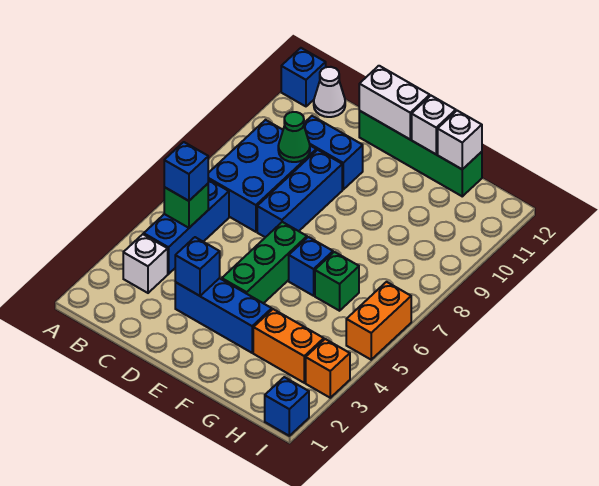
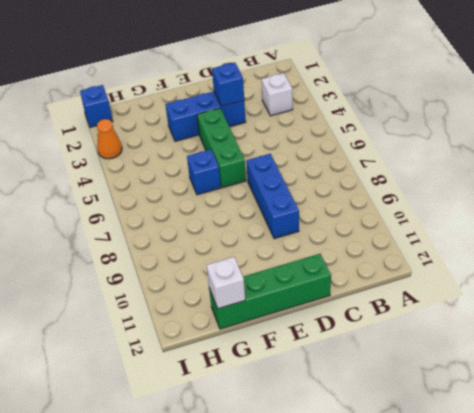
orange cone I3 level 1 -> orange brick I3 level 1
none -> blue brick A12 level 1
none -> blue brick B4:B6 level 1
none -> blue brick B7:C9 level 1

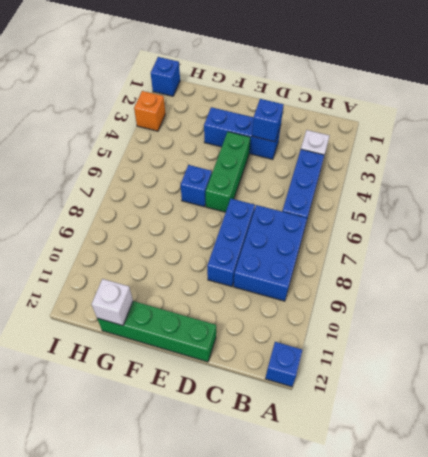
none -> white cone B12 level 1
none -> blue brick C10:D10 level 1
none -> orange brick G3:H3 level 1

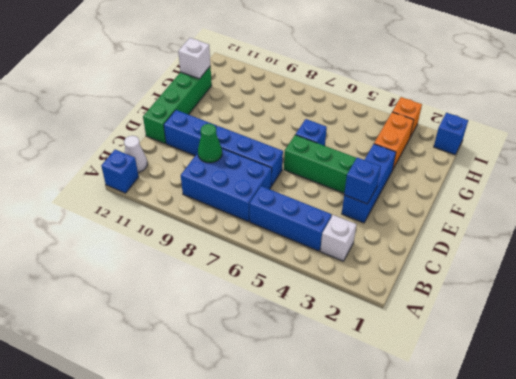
blue brick D10:D11 level 1 -> blue brick C10:D10 level 1
none -> green brick G6 level 1
none -> orange brick I5:I6 level 1
none -> green brick B5 level 2

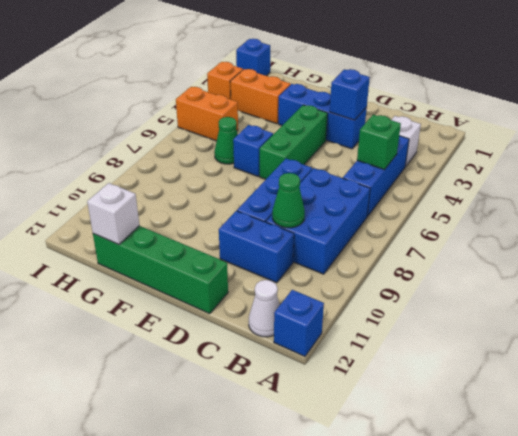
green cone G6 level 1 -> green brick G6 level 1
orange brick H5:I5 level 1 -> orange brick I5:I6 level 1
none -> white brick D12:E12 level 2
none -> white brick F12 level 2
none -> blue brick B5 level 3

